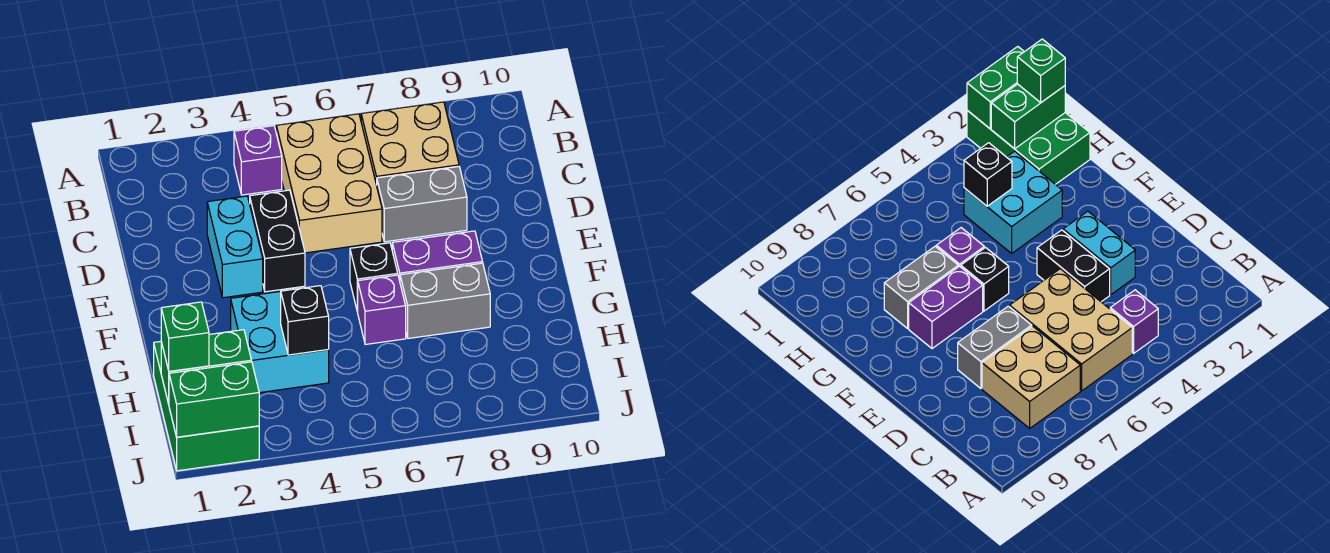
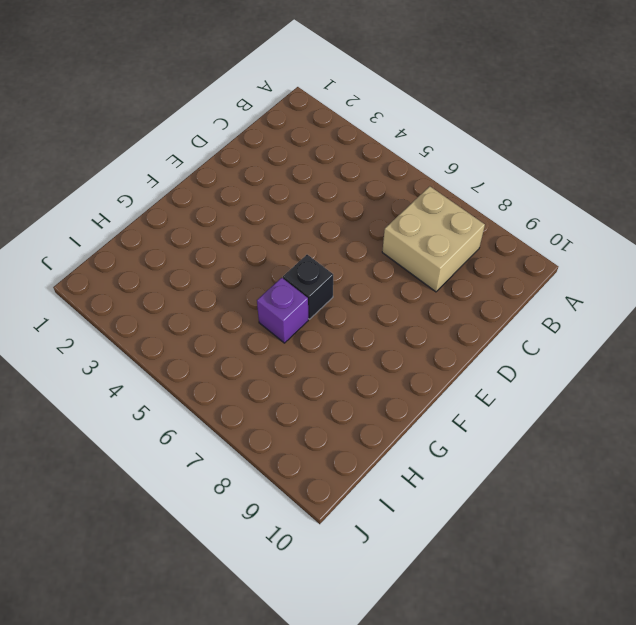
none -> purple brick B4 level 1
none -> tan brick B5:D6 level 1
none -> cyan brick D3:E3 level 1

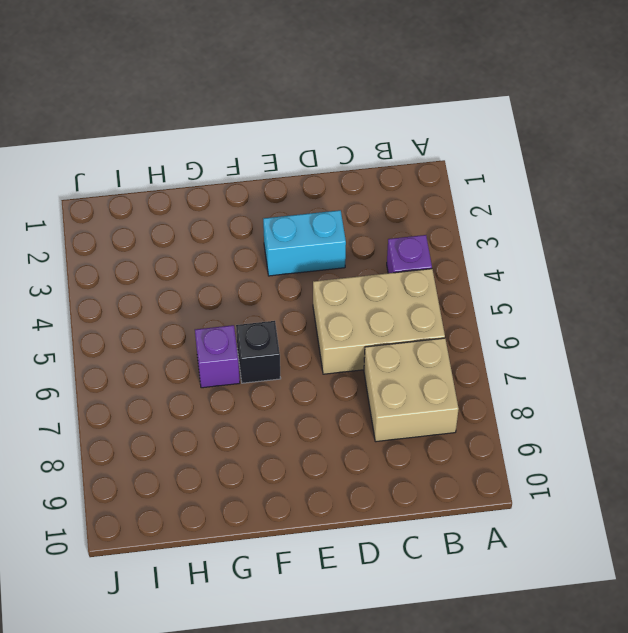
none -> black brick D4:E4 level 1
none -> grey brick D7:D8 level 1
none -> purple brick F7:F8 level 1

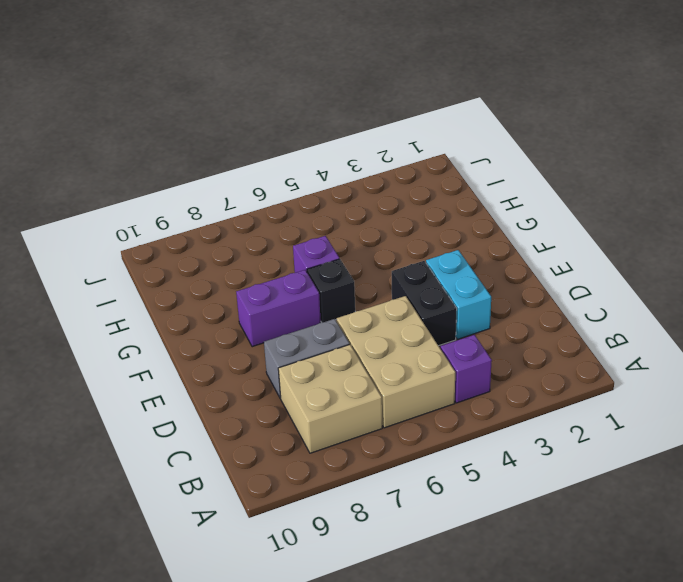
none -> cyan brick G3:H4 level 1
none -> grey brick G7:G8 level 1
none -> green brick H1:J2 level 1

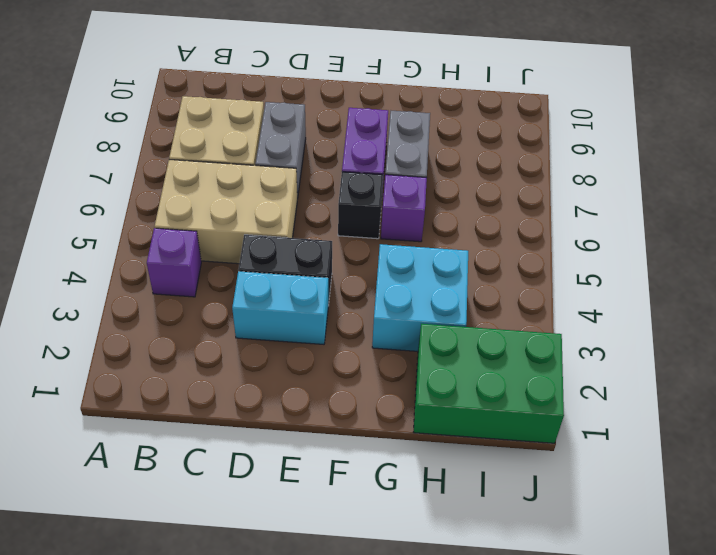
none -> black brick H4 level 2
none -> green brick I1:I2 level 2
none -> green brick J1:J2 level 2

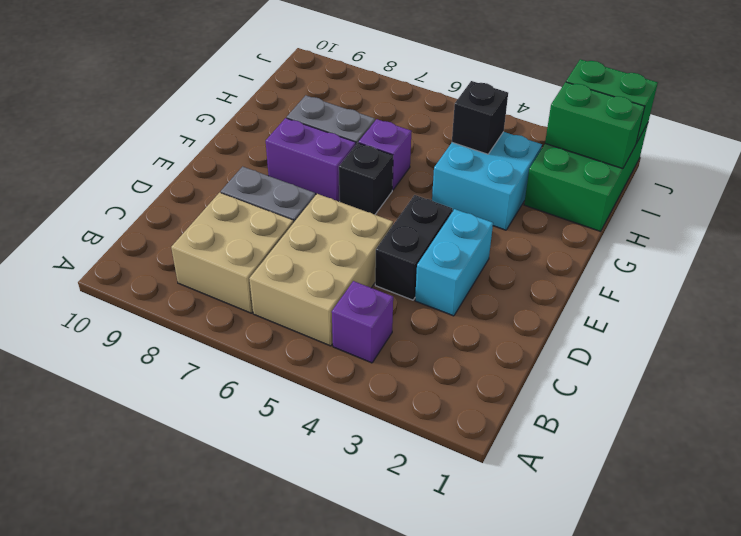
none -> green brick I1 level 3

